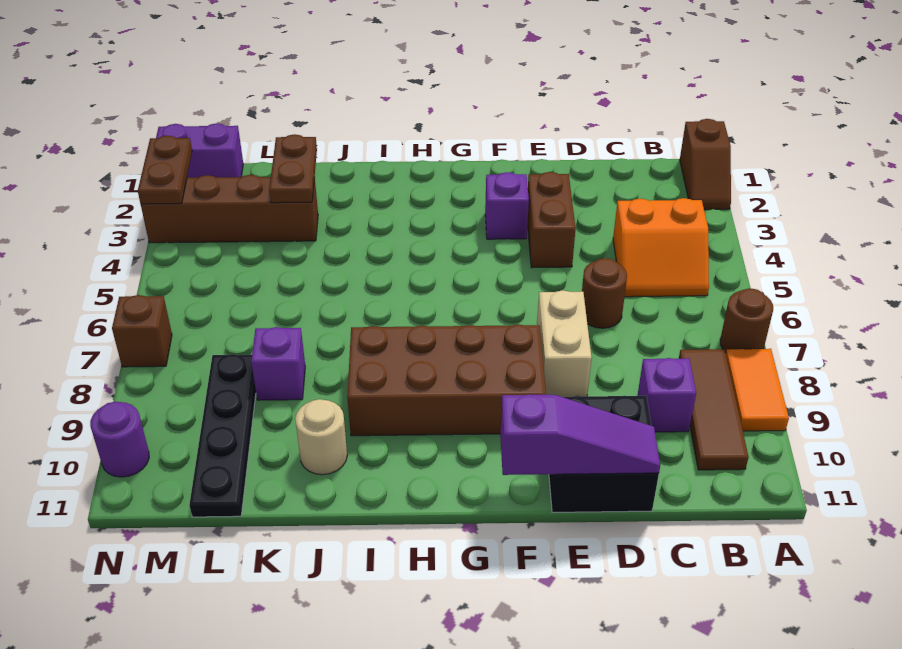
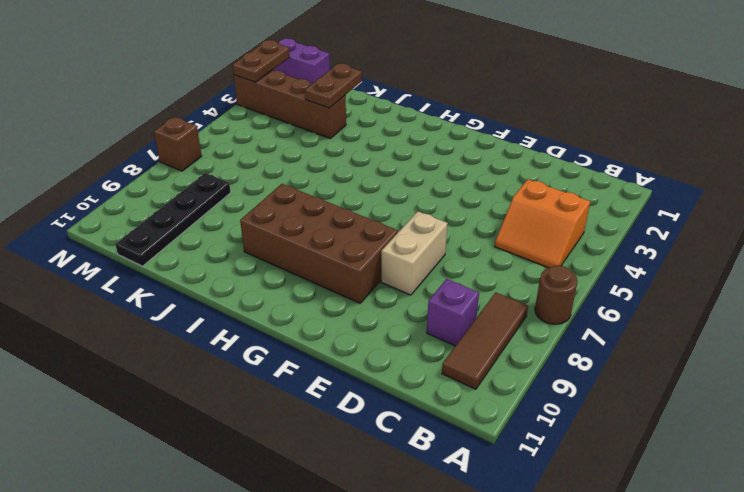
none -> brown slope A1:A2 level 1 top 1
none -> orange tile A8:A9 level 1
none -> brown round brick D6 level 1

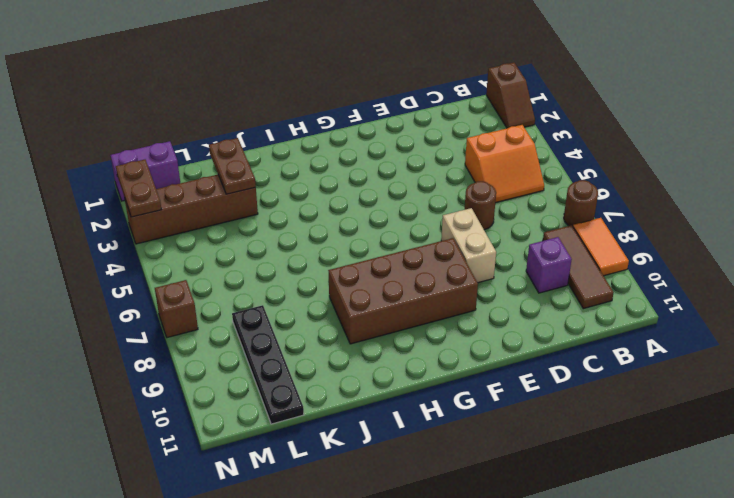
none -> black brick D10:E11 level 1
none -> brown brick E3:E4 level 1
none -> purple brick F3 level 1

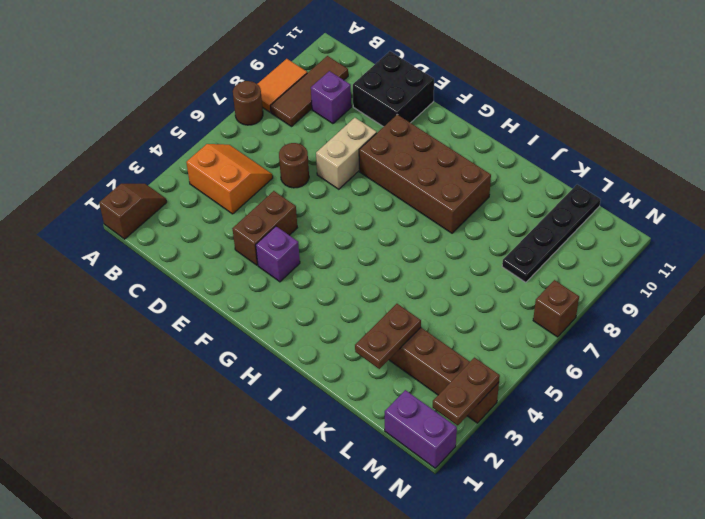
none -> tan round brick J10 level 1
none -> purple brick K8 level 1
none -> purple round brick N10 level 1

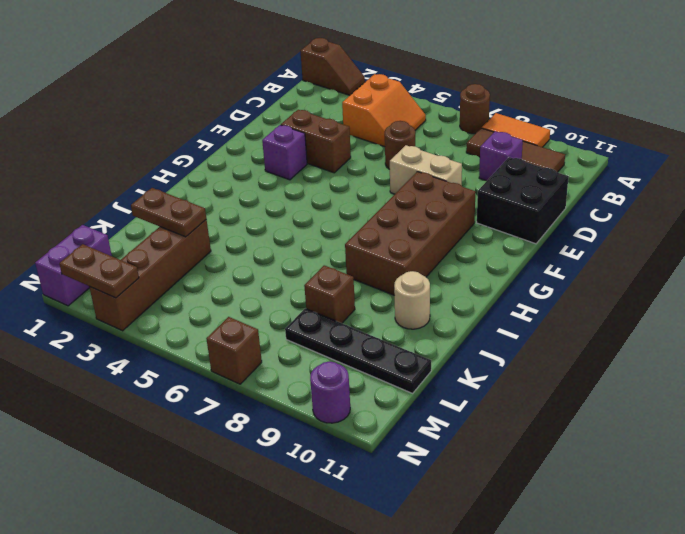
brown brick K8 level 1 -> purple brick K8 level 1
none -> purple slope D11:F11 level 2 top F

